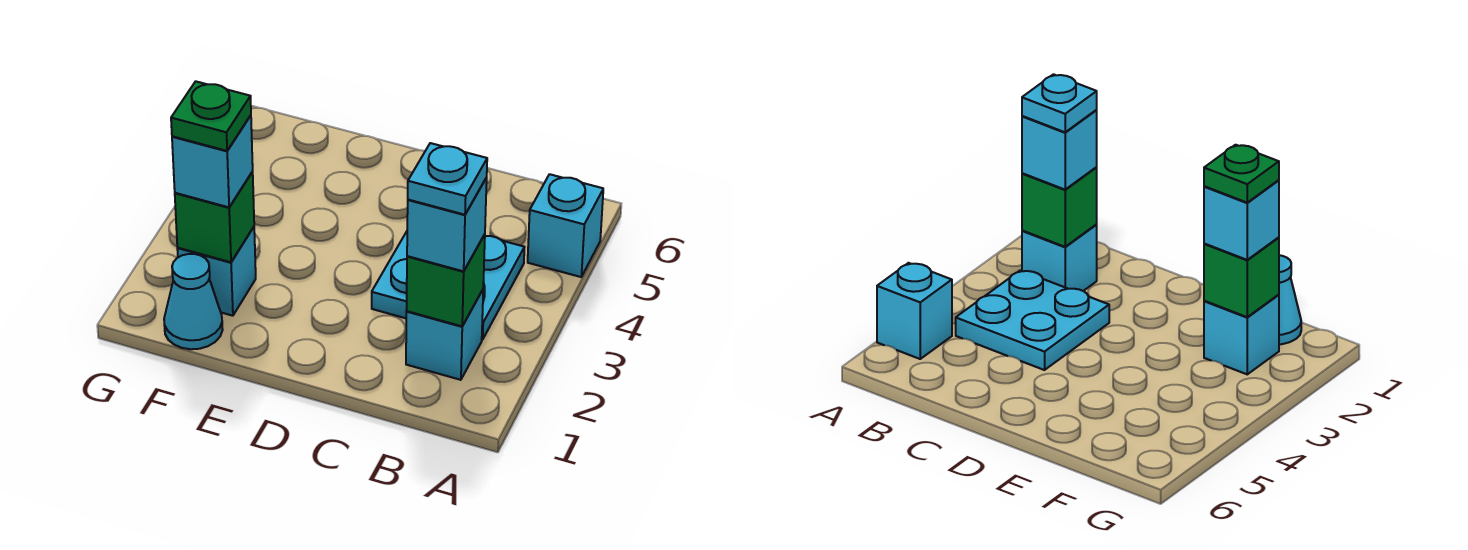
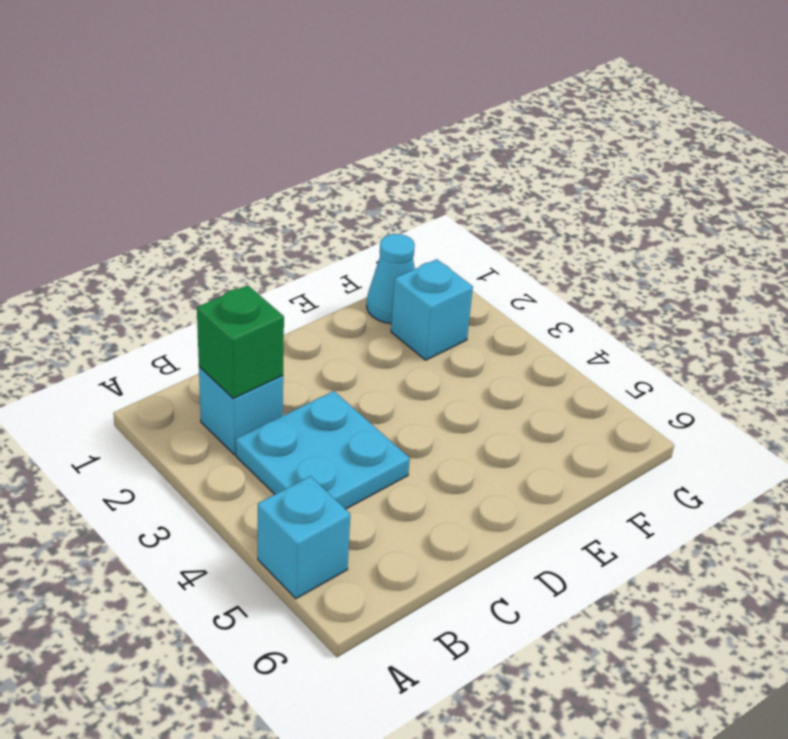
none -> green brick F2 level 2
none -> cyan brick B2 level 3

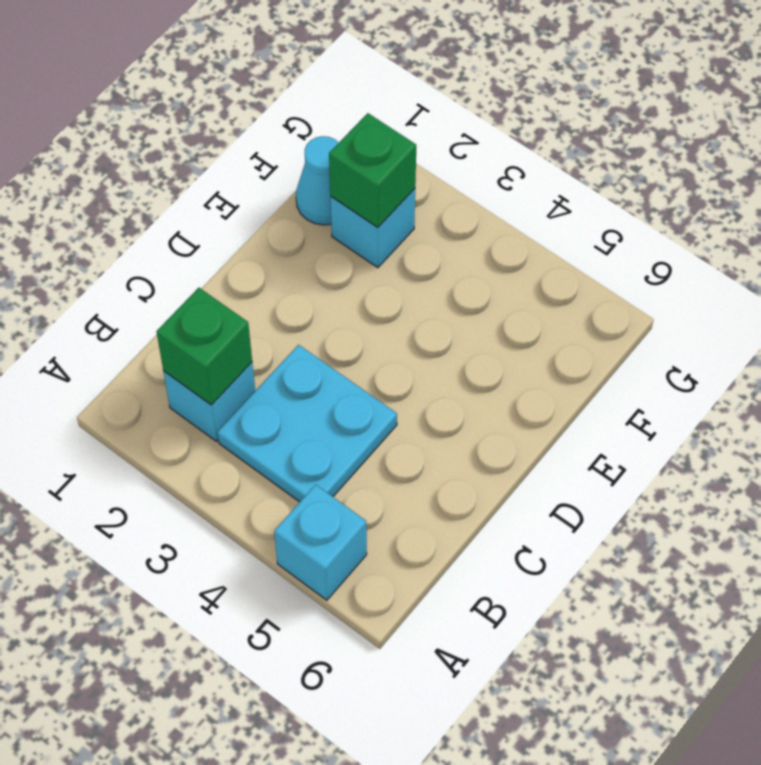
none -> cyan brick B2 level 3
none -> cyan brick F2 level 3

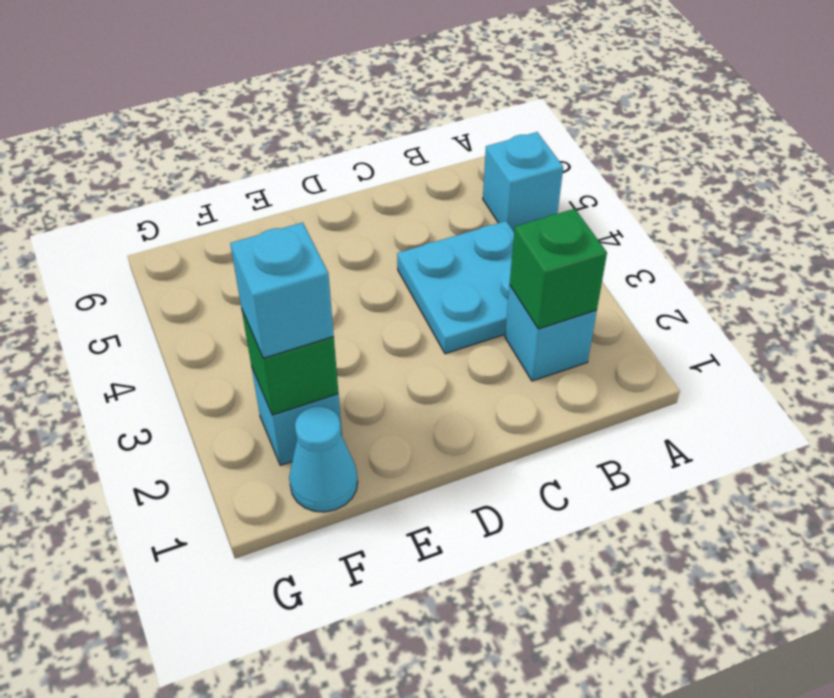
none -> cyan brick B2 level 3
none -> cyan plate B2 level 4

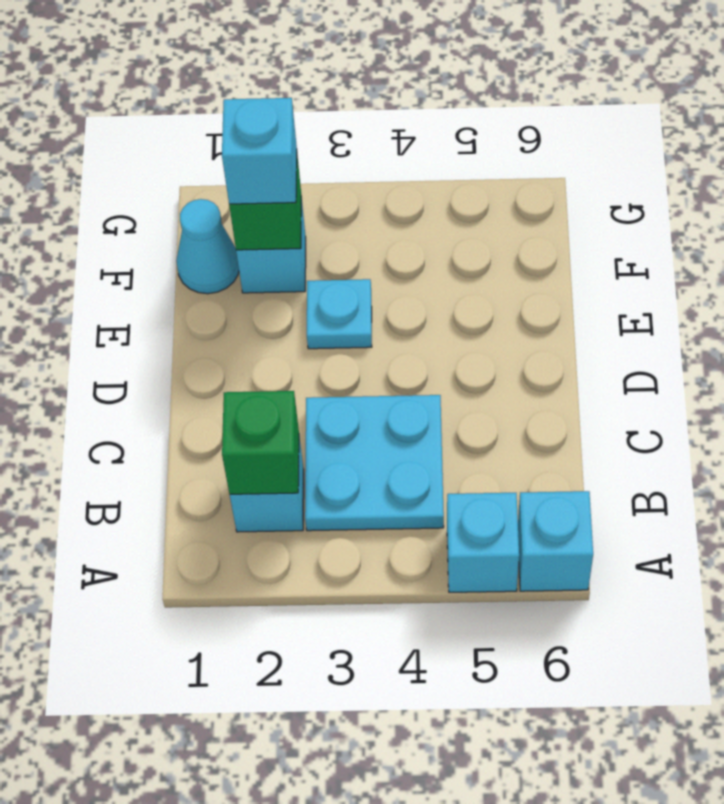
cyan brick A6 level 1 -> cyan brick B2 level 3
cyan plate E3 level 1 -> cyan plate B2 level 4
none -> green plate F2 level 4

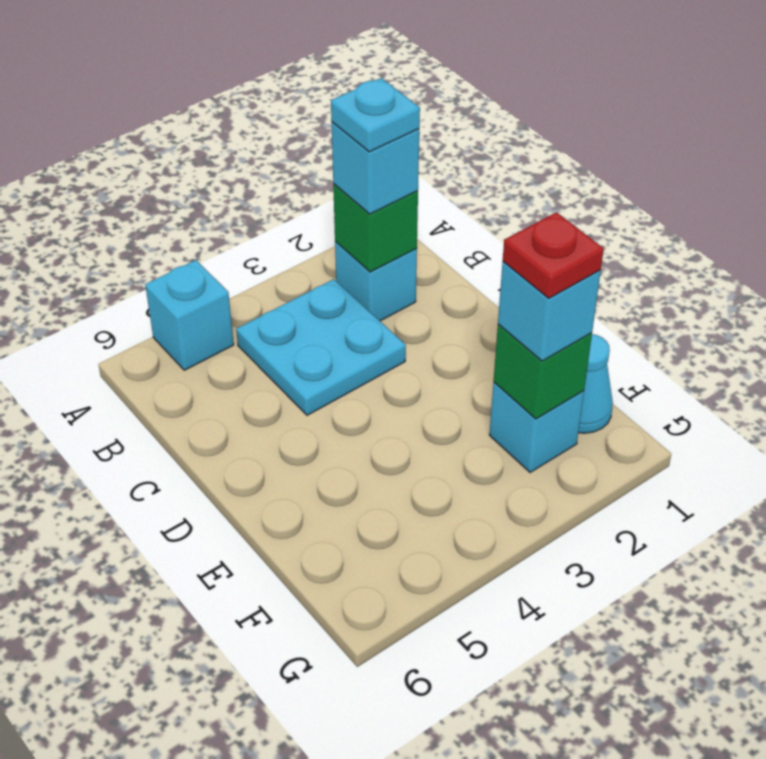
red plate F2 level 4 -> green plate F2 level 4

